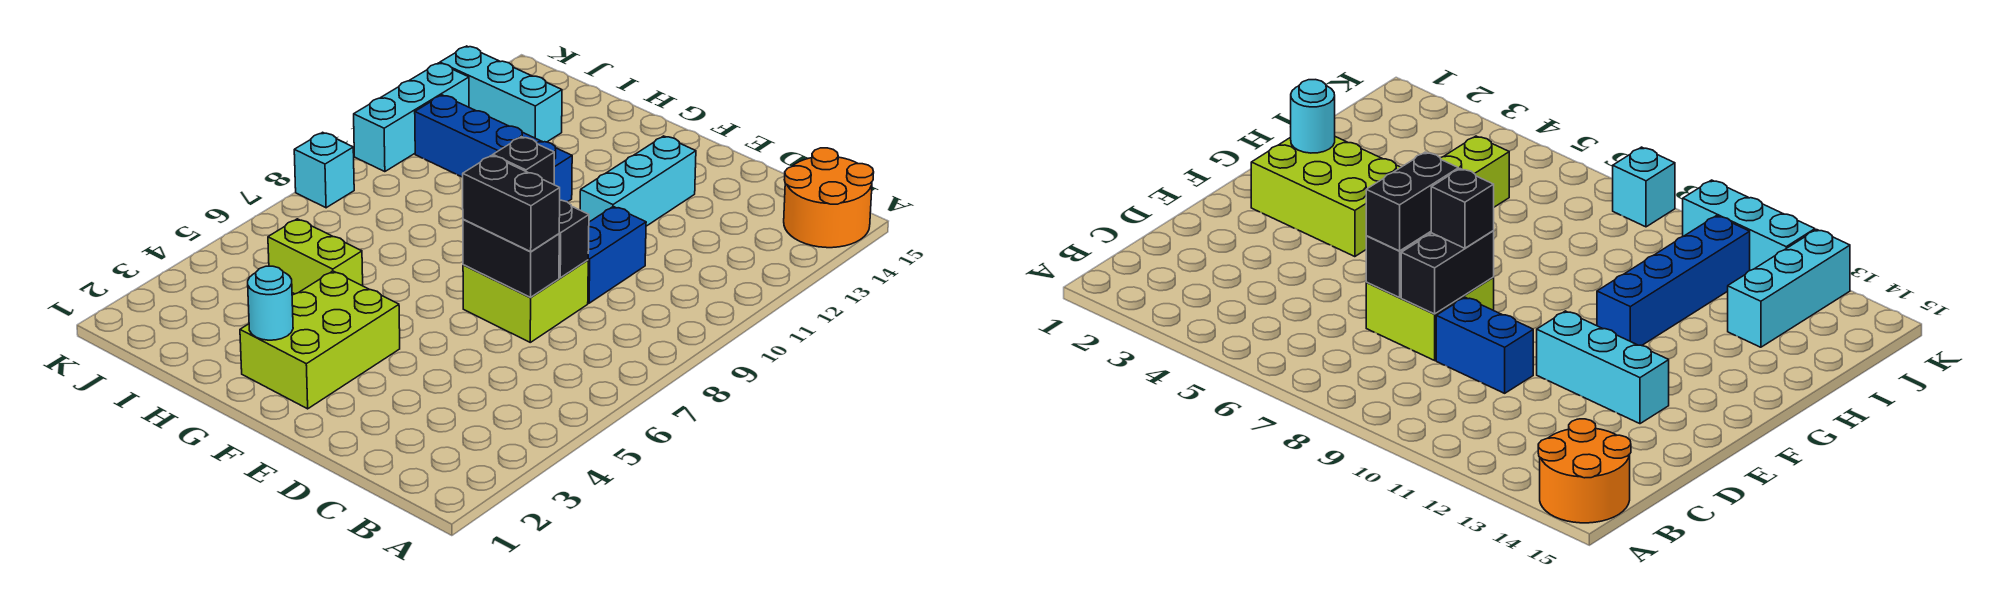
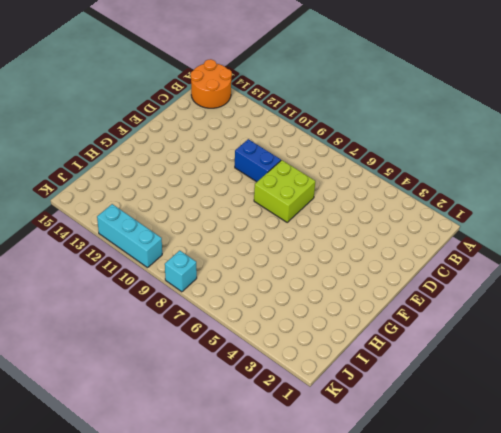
none -> cyan brick E11:E13 level 1
none -> lime brick F2:G4 level 1
none -> blue brick G11:J11 level 1

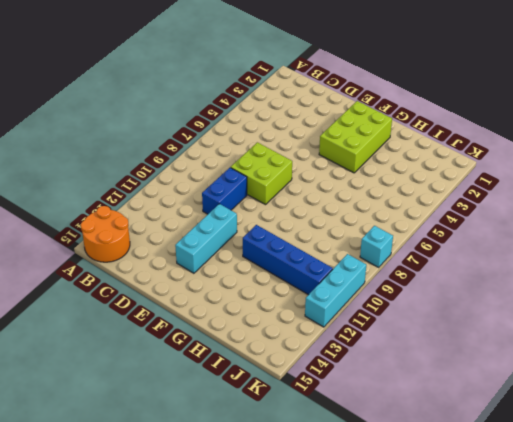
none -> lime brick H5:I5 level 1
none -> cyan brick I13:K13 level 1
none -> black brick D7:E7 level 2

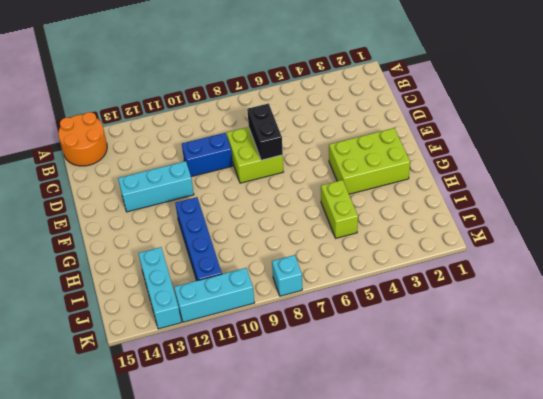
none -> black brick D8:E8 level 2
none -> cyan round brick G2 level 2
none -> black brick D7:E7 level 3

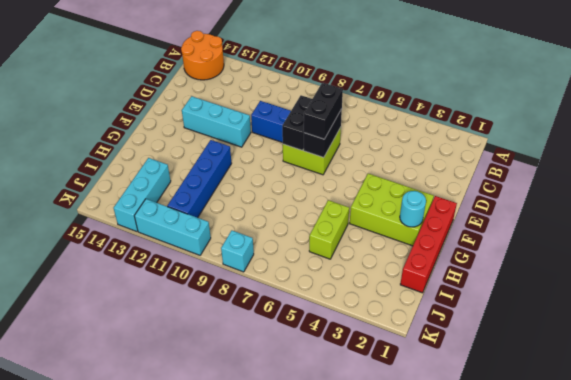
red brick F1:I1 level 1 -> none
none -> black brick E8 level 3

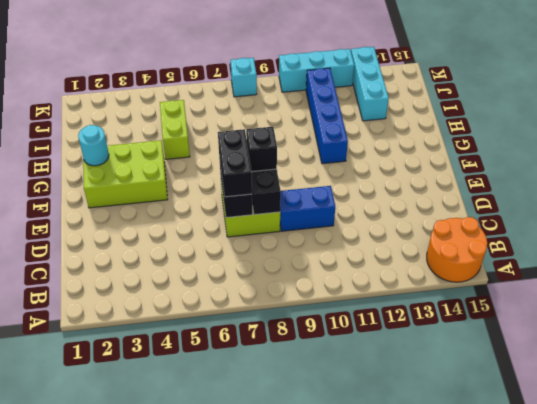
none -> cyan brick E11:E13 level 1

